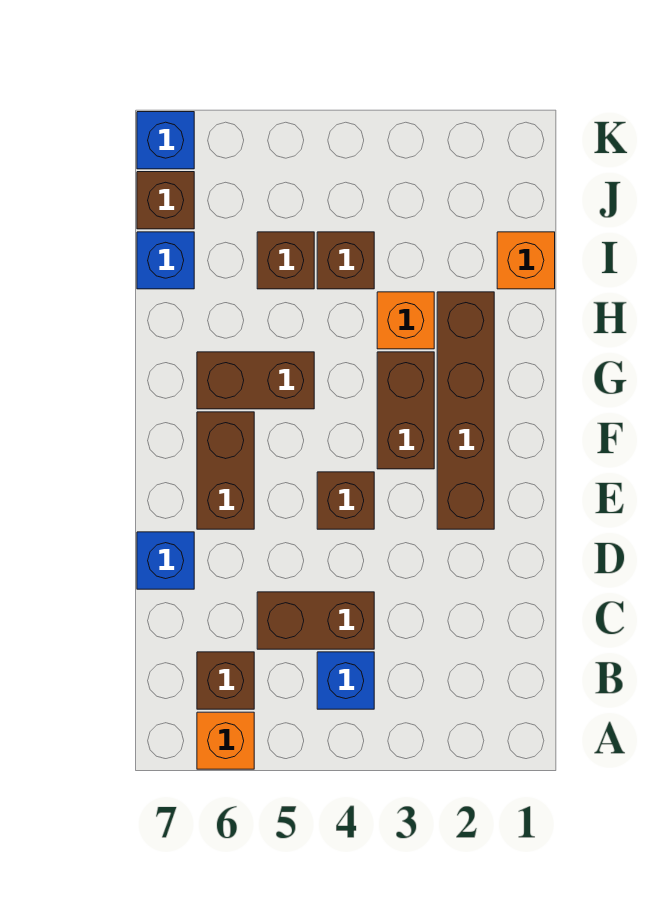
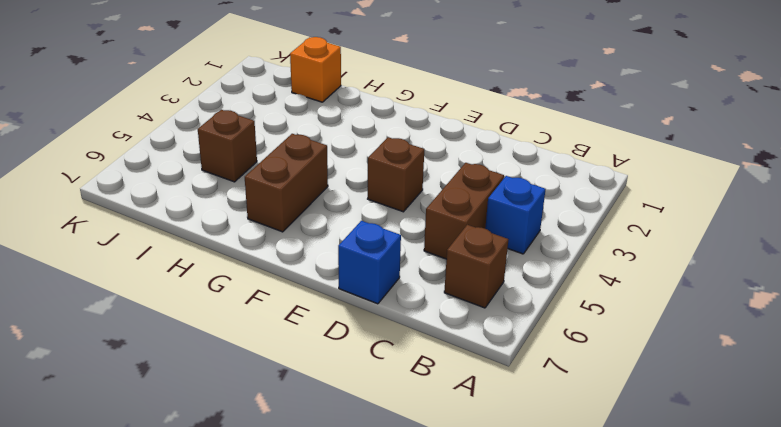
none -> orange brick A6 level 1
none -> brown brick E2:H2 level 1
none -> brown brick E6:F6 level 1

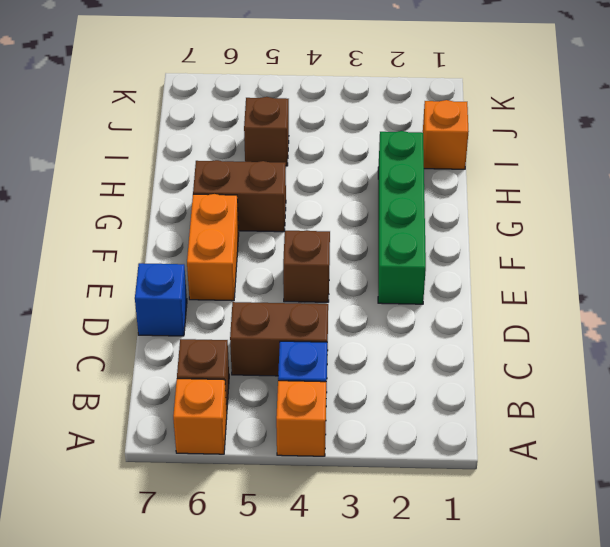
orange brick A4 level 1 -> orange brick H3 level 1
green brick E2:H2 level 1 -> brown brick E2:H2 level 1
orange brick E6:F6 level 1 -> brown brick E6:F6 level 1
none -> brown brick F3:G3 level 1
none -> brown brick I4 level 1
none -> blue brick I7 level 1

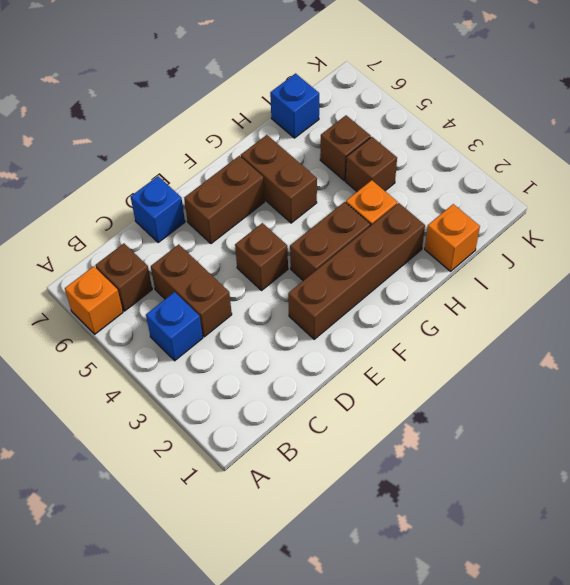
none -> brown brick J7 level 1
none -> blue brick K7 level 1

